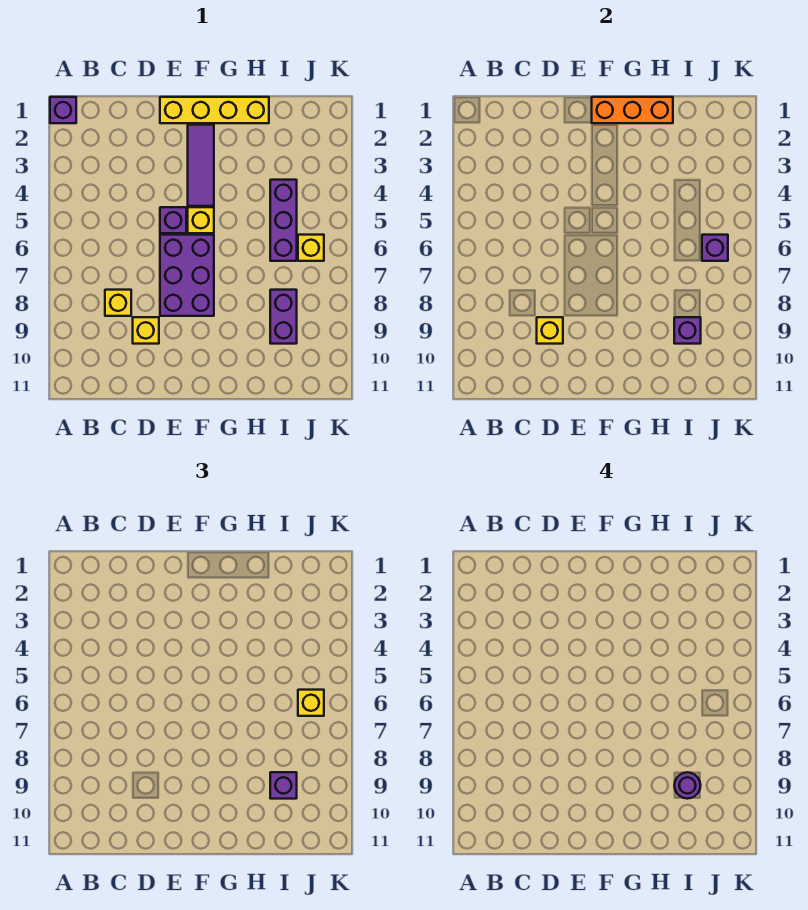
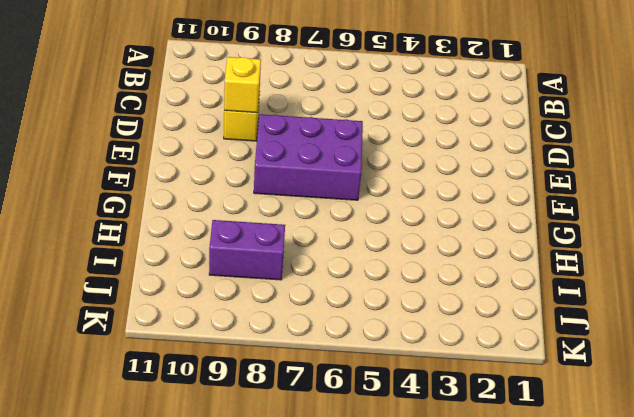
none -> purple brick A1 level 1
none -> yellow brick C8 level 1
none -> yellow brick E1:H1 level 1

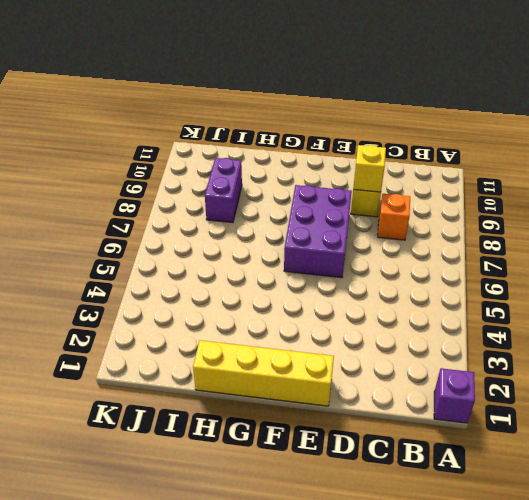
orange brick C8 level 1 -> yellow brick C8 level 1
none -> purple brick E5 level 1
none -> purple tile F2:F4 level 1
none -> yellow brick F5 level 1

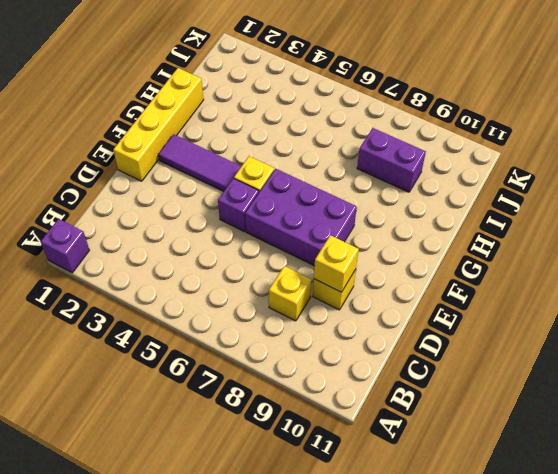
none -> purple brick I4:I6 level 1
none -> yellow brick J6 level 1
none -> orange brick F1:H1 level 2

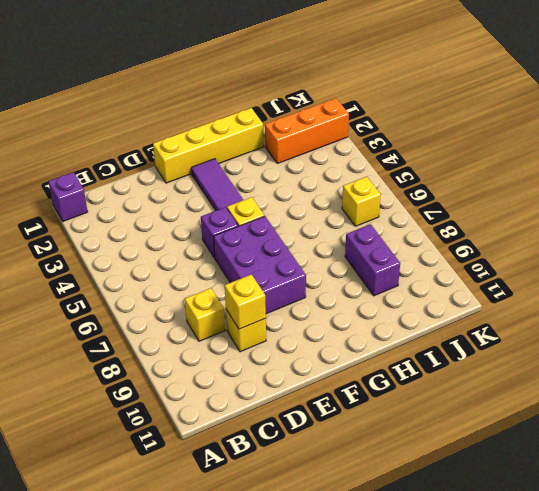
orange brick I2:K2 level 1 -> orange brick F1:H1 level 2
none -> purple brick I4:I6 level 1
none -> purple brick I9 level 2
none -> purple brick J6 level 2

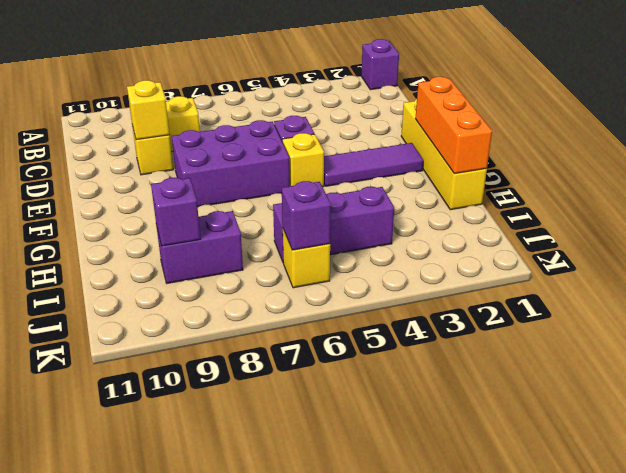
none -> purple brick I9 level 3
none -> yellow brick J6 level 3
none -> purple round brick I9 level 4

